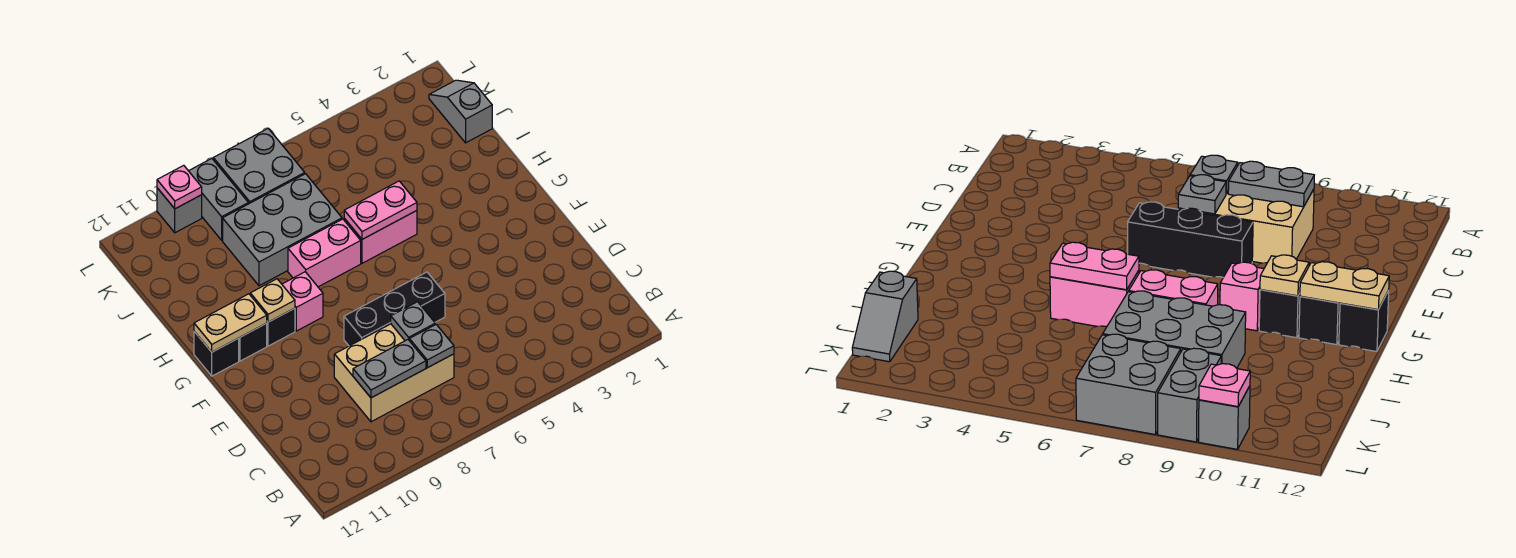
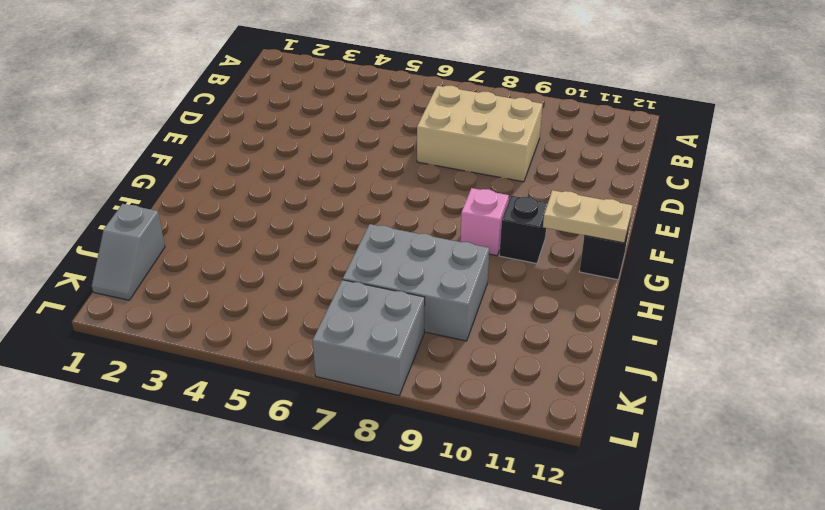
none -> black brick E6:E8 level 1
none -> black brick G11 level 1
none -> pink brick H5:H6 level 1

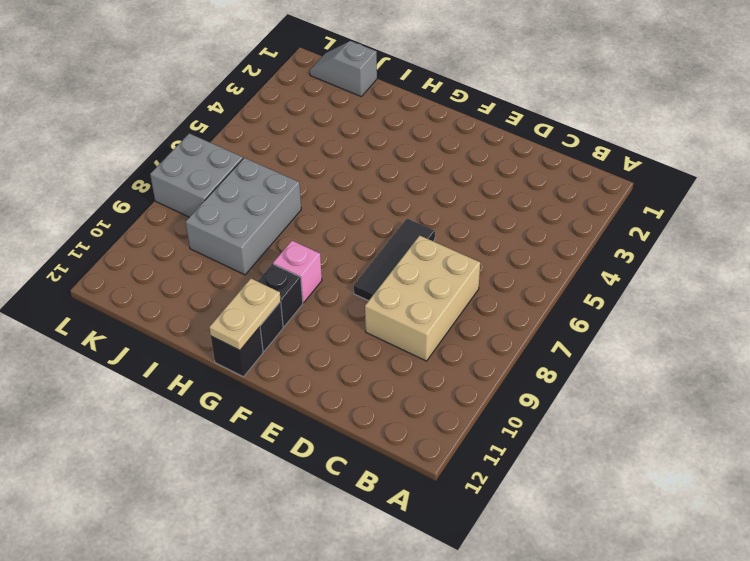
black tile E6:E8 level 1 -> black brick E6:E8 level 1
none -> pink brick H5:H6 level 1
none -> pink brick H7:H8 level 1
none -> grey brick K9:L9 level 1

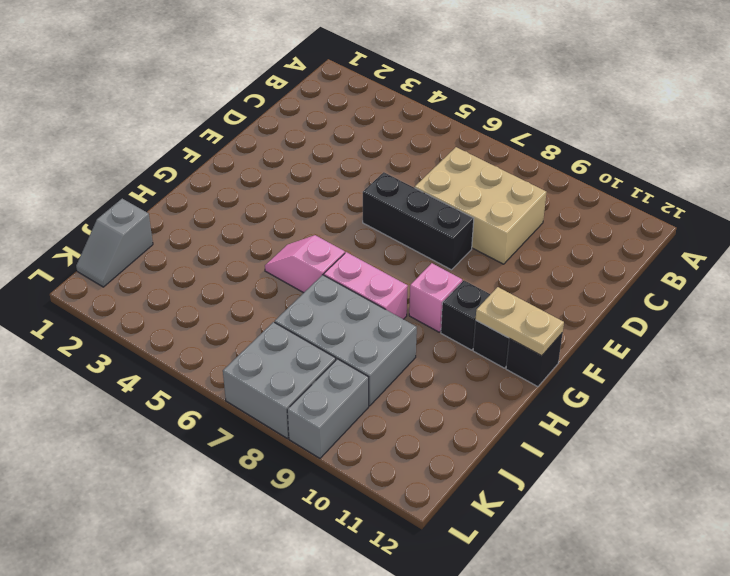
pink slope H5:H6 level 1 top 6 -> pink brick H5:H6 level 1
none -> grey brick L10 level 1
none -> grey plate C7 level 2
none -> grey plate C8:C9 level 2

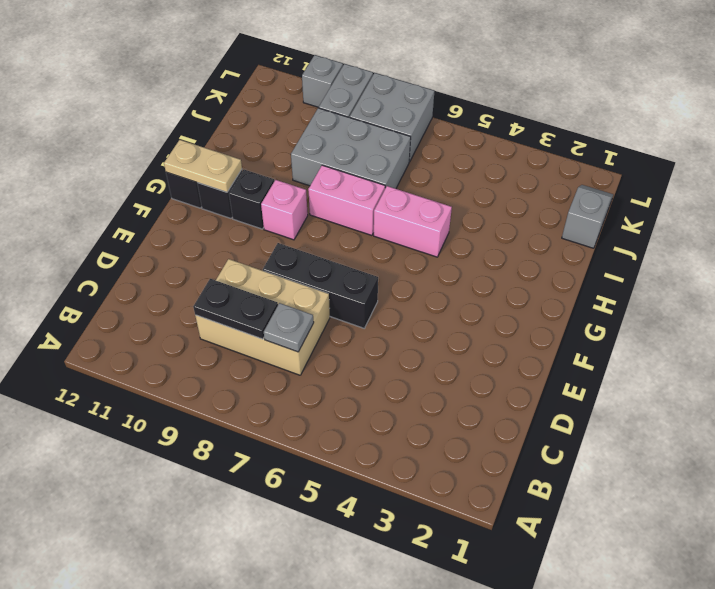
black plate C8:C9 level 2 -> grey plate C8:C9 level 2
none -> grey plate D7 level 2
none -> tan plate G10 level 2
none -> pink plate H5:H6 level 2

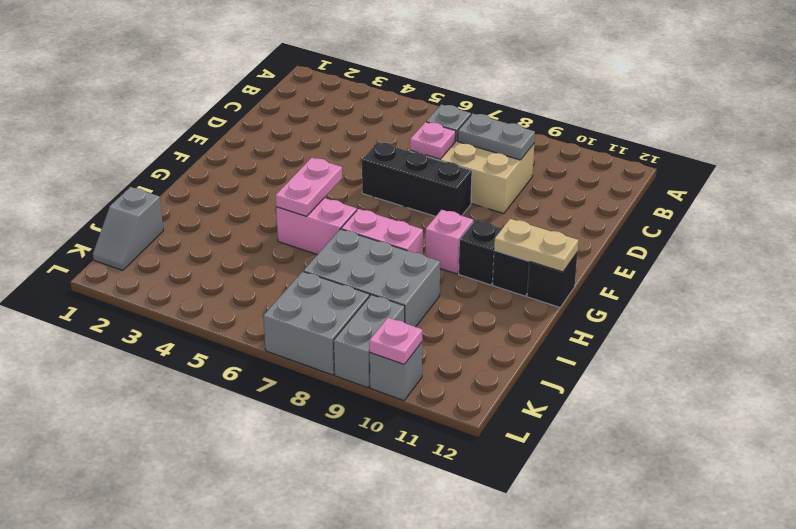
pink plate D7 level 2 -> grey plate D7 level 2
pink plate G5:H5 level 2 -> pink plate H5:H6 level 2
none -> tan plate G10 level 2

